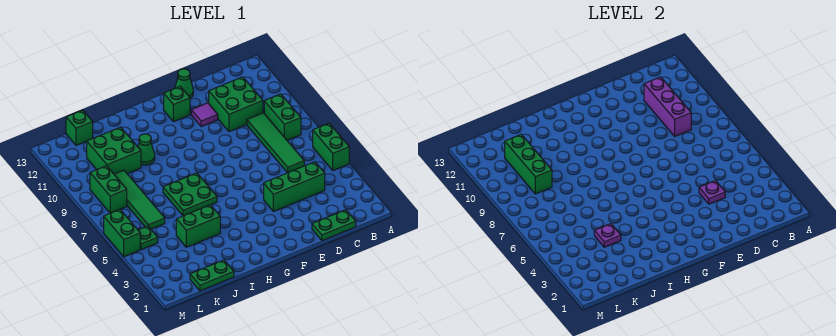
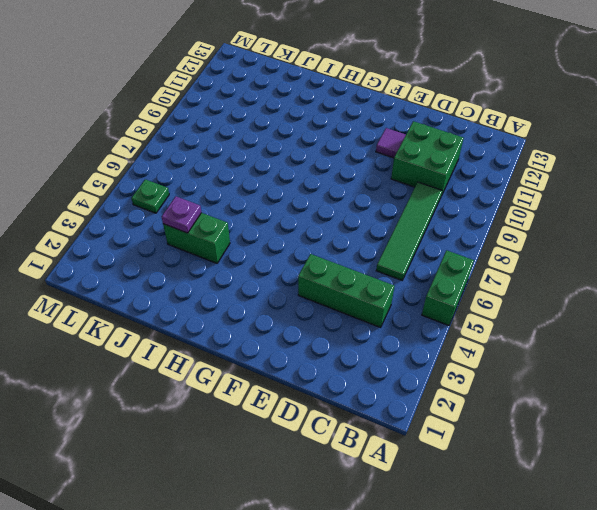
none -> green brick B8:B9 level 1
none -> green plate C1:D1 level 1
none -> green cone E13 level 1

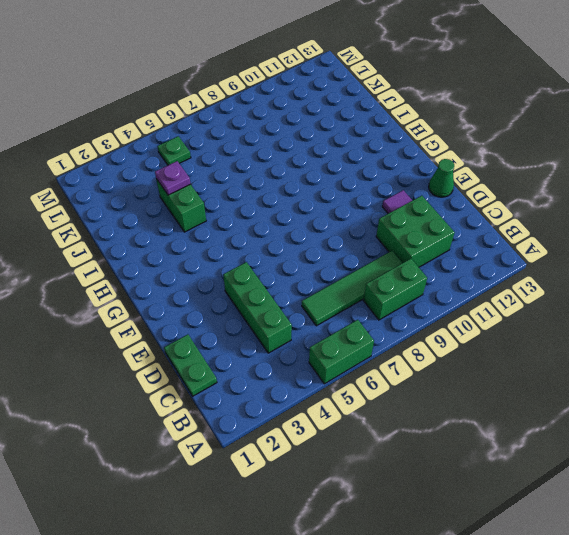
none -> green brick F12 level 1
none -> green plate H6:I7 level 1
none -> green cone I10 level 1

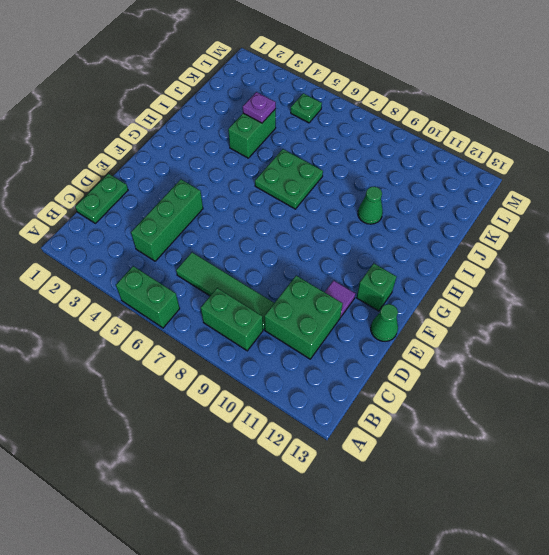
none -> green plate J1:K1 level 1
none -> green brick J10:K11 level 1
none -> green tile K6:K9 level 1

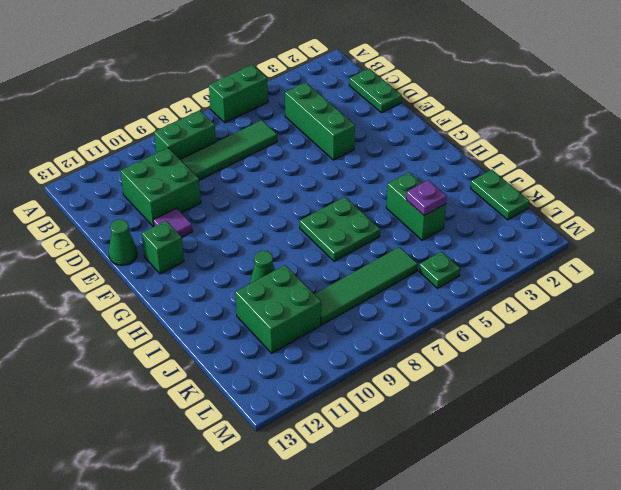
none -> green brick K13 level 1
none -> green brick L8:L9 level 1
none -> green brick M5:M6 level 1

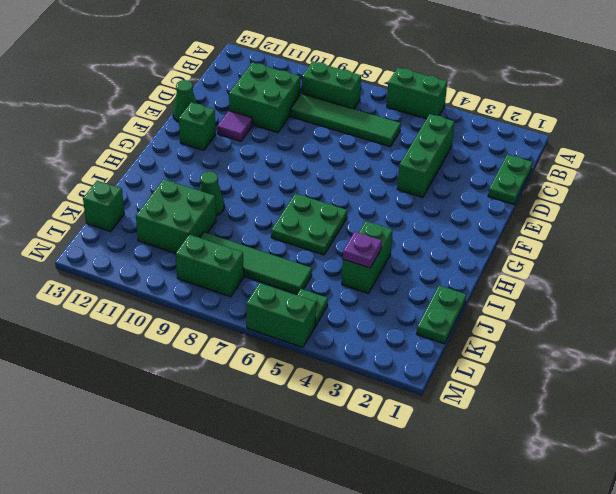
none -> purple brick C9:C11 level 2
none -> purple plate D4 level 2
none -> green brick K9:K11 level 2

